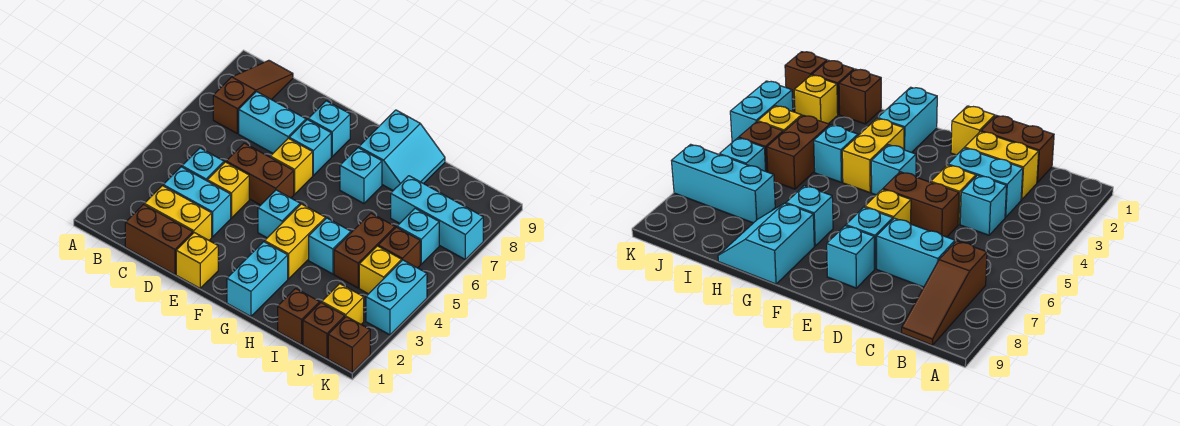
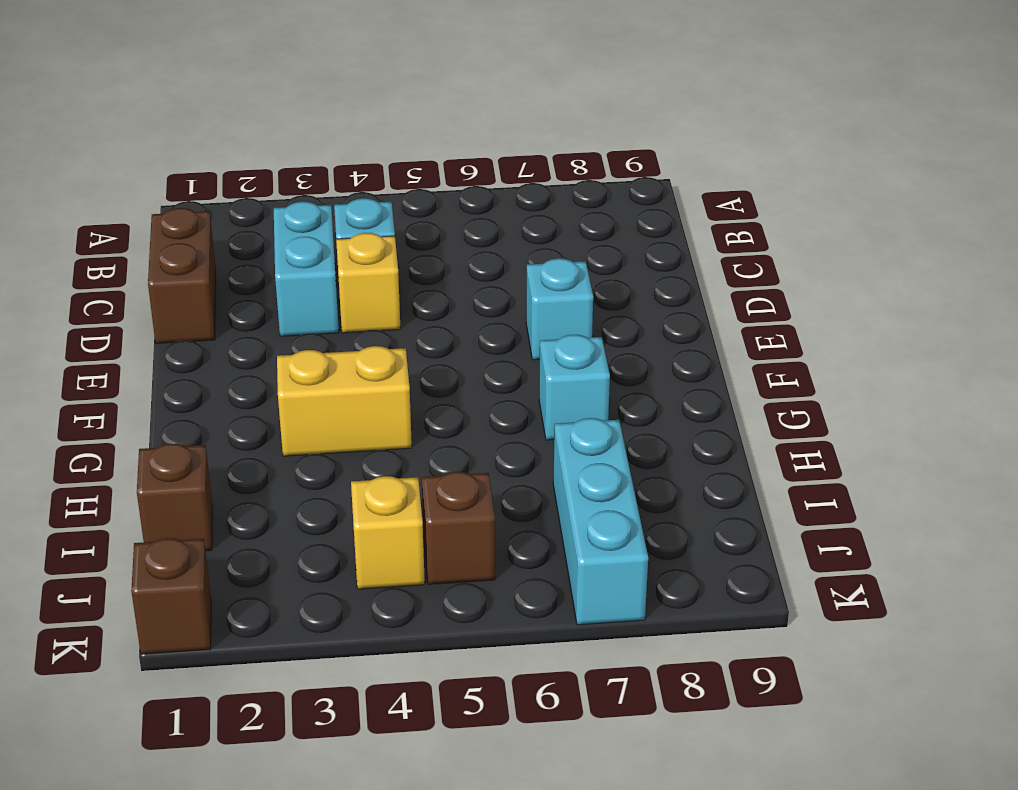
none -> brown slope B7:B9 level 1 top 7
none -> yellow brick C2:D2 level 1
none -> cyan brick C7:D7 level 1

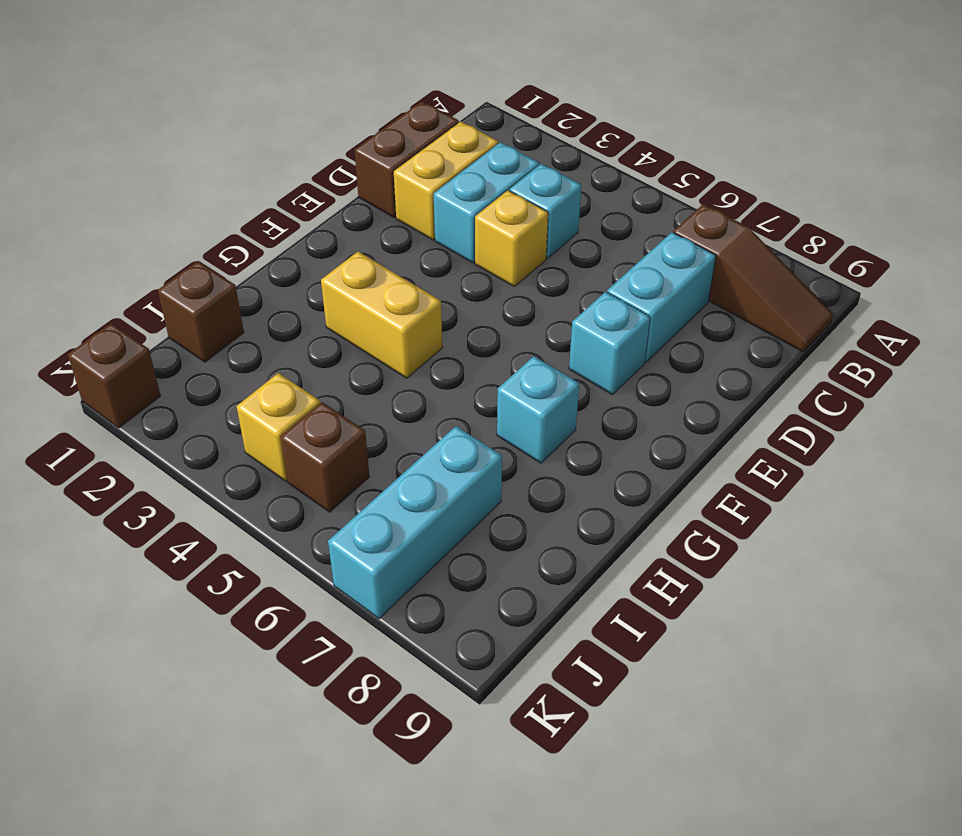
none -> brown brick D5:E5 level 1
none -> yellow brick E1 level 1
none -> yellow brick E6 level 1

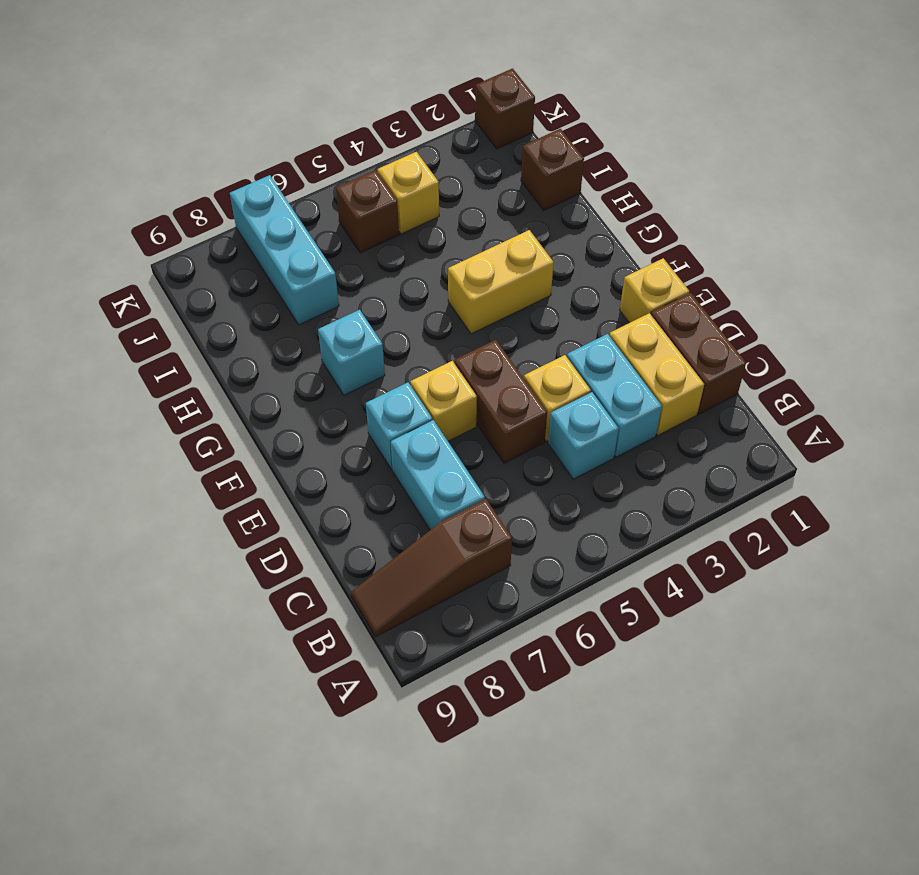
none -> cyan brick E8 level 1
none -> cyan brick F4 level 1
none -> cyan brick G1:G2 level 1

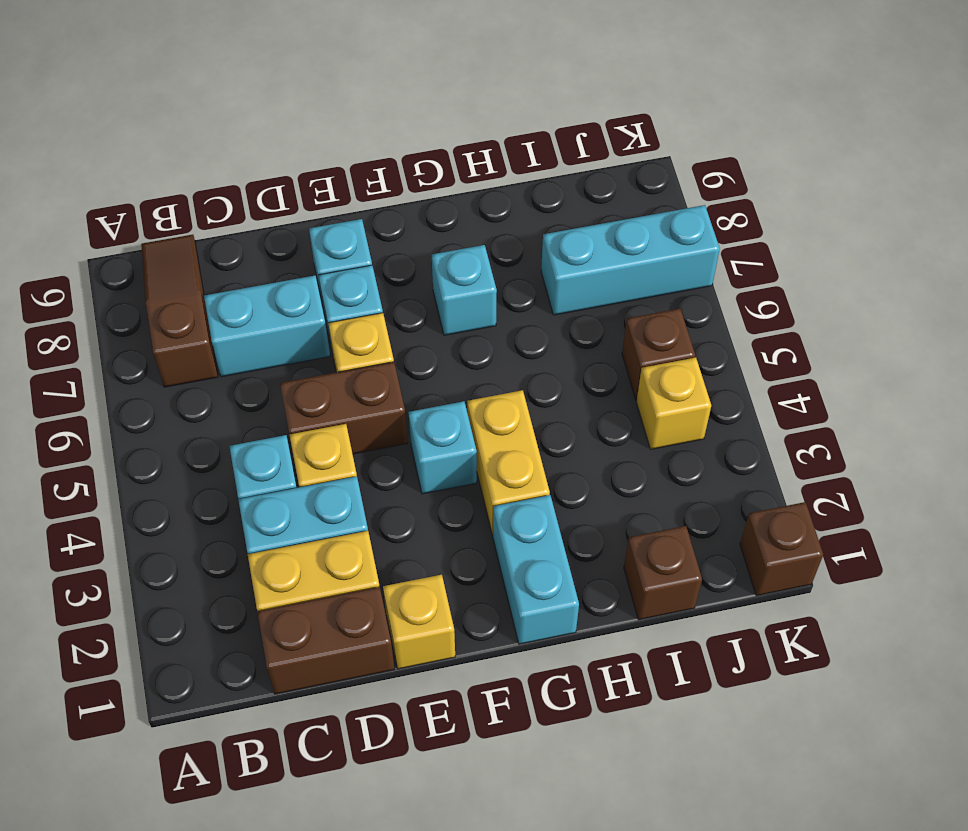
none -> cyan slope G8:H9 level 1 top G
none -> cyan brick H4 level 1
none -> brown brick I4:I5 level 1

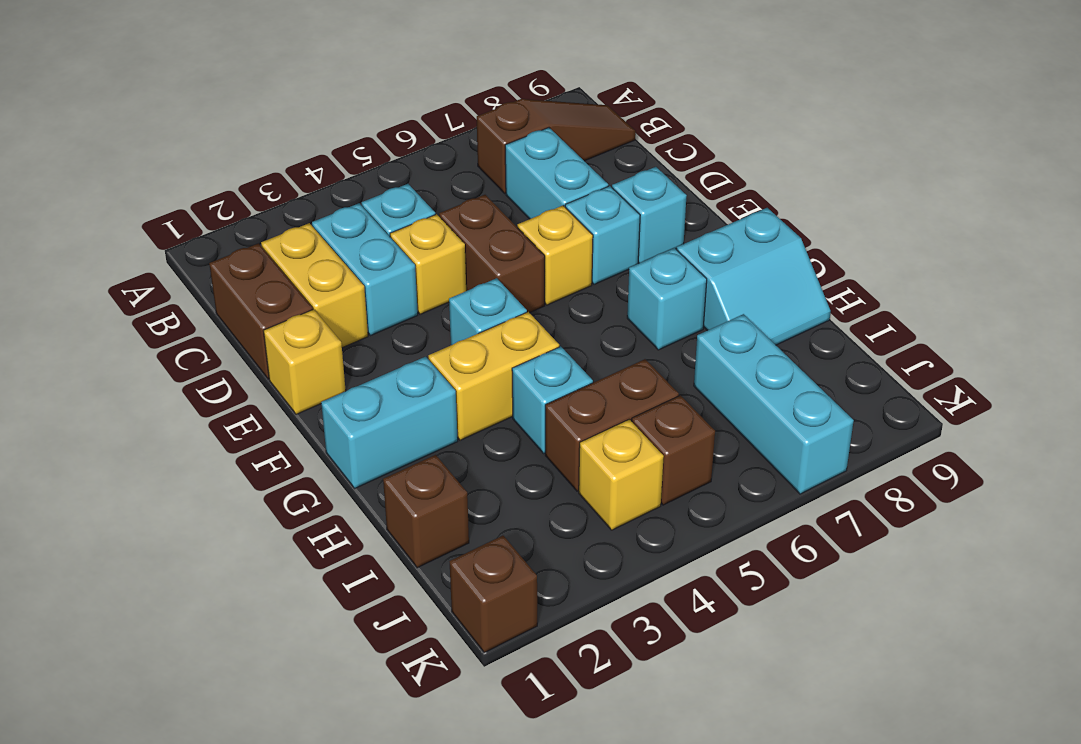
none -> brown brick J1 level 1
none -> yellow brick J2 level 1
none -> cyan brick J6 level 1

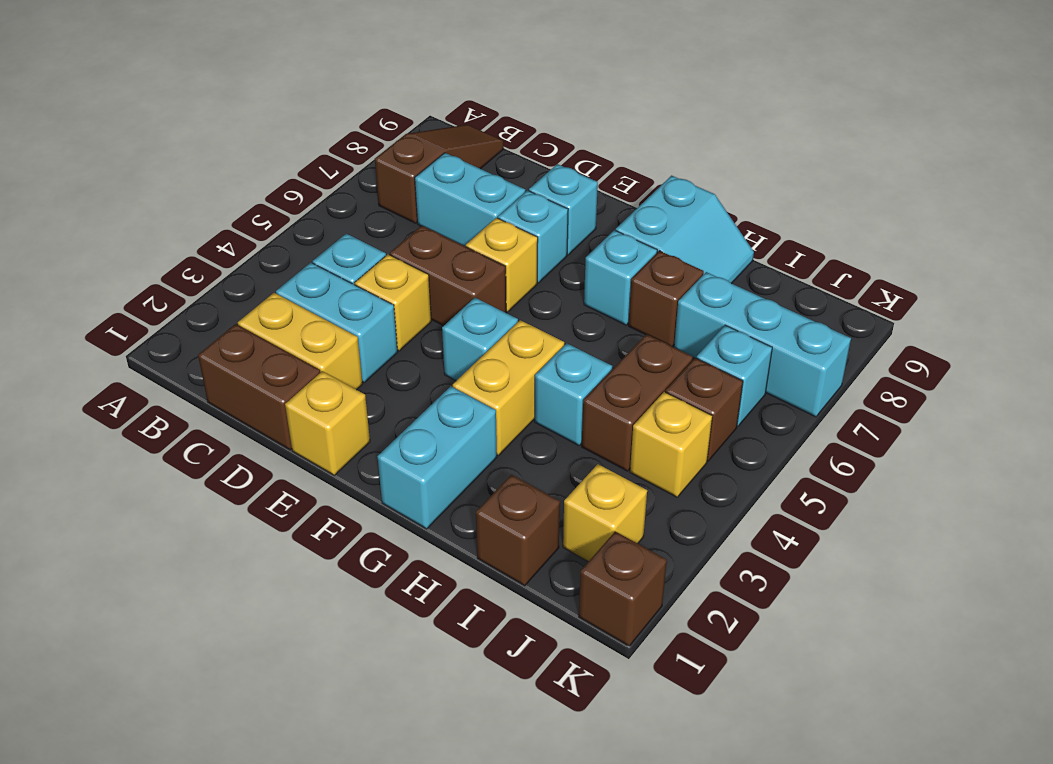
brown brick H7 level 1 -> brown brick J1 level 1
none -> cyan brick K3:K4 level 1

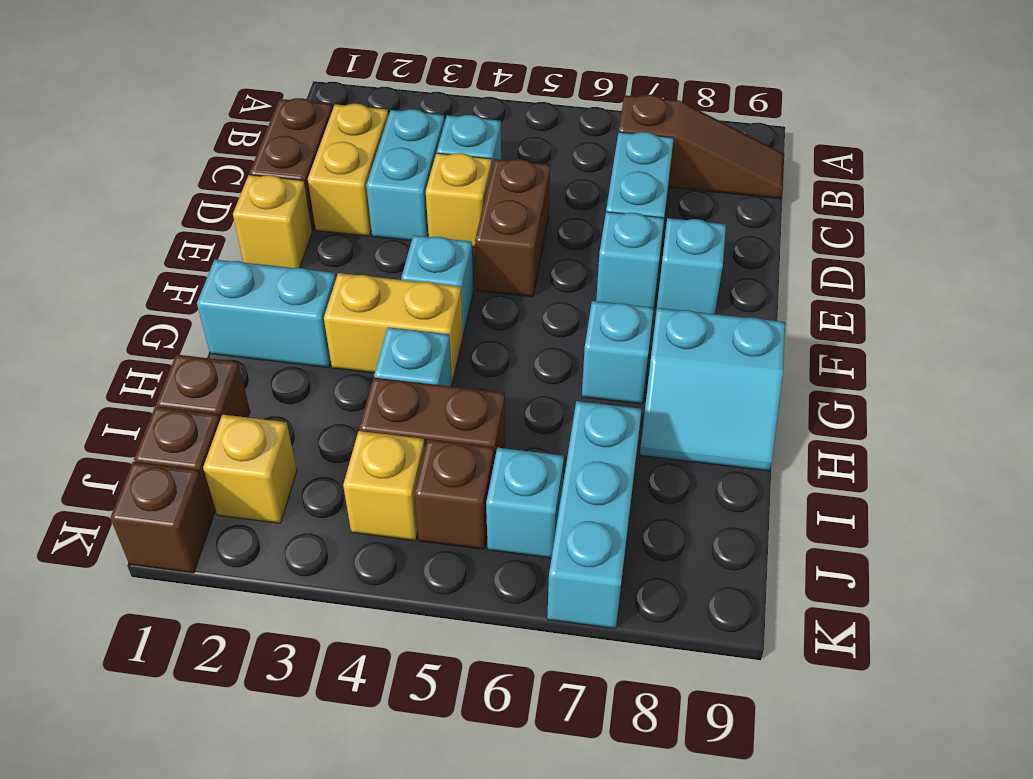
none -> yellow brick E6 level 1
none -> cyan brick K3:K4 level 1

